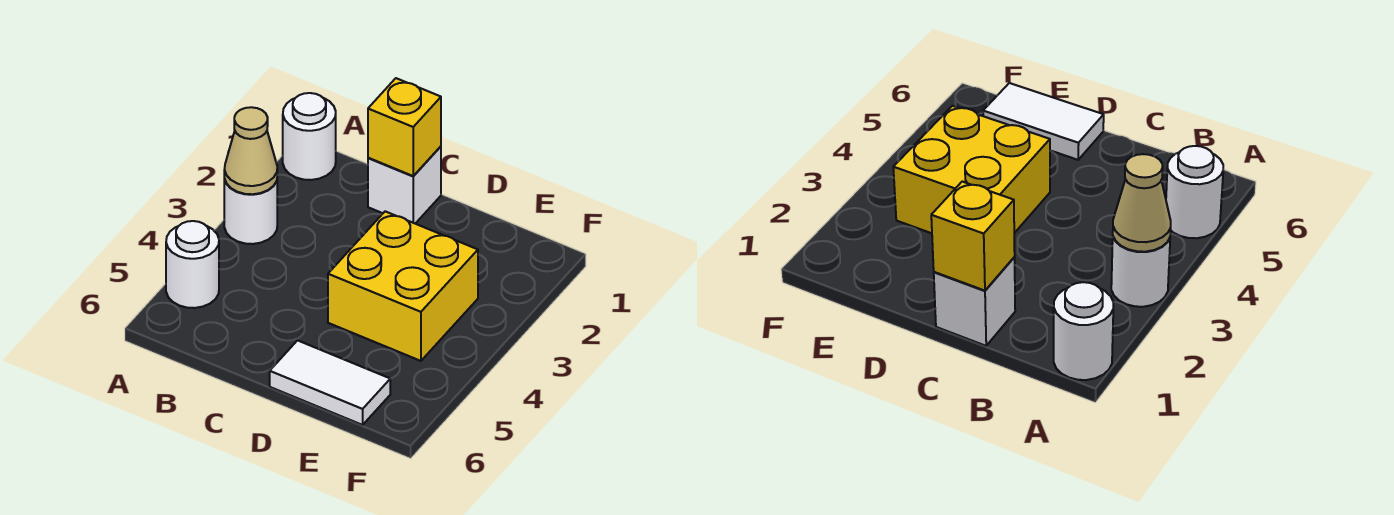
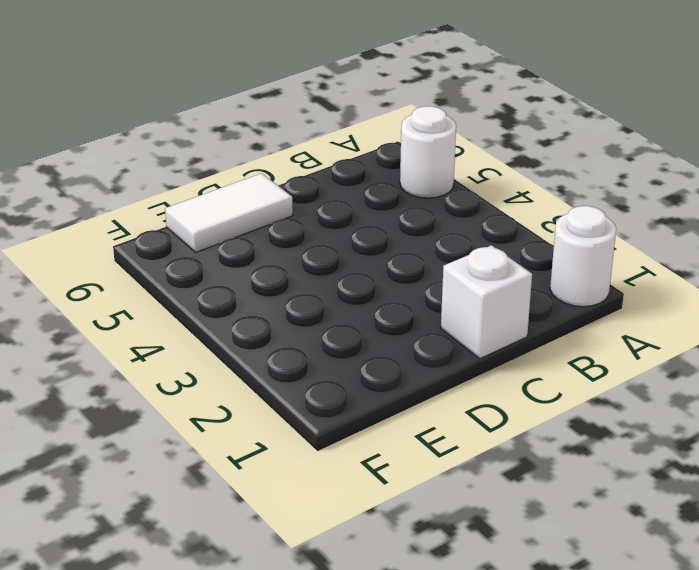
none -> white round brick A3 level 1
none -> yellow brick D3:E4 level 1

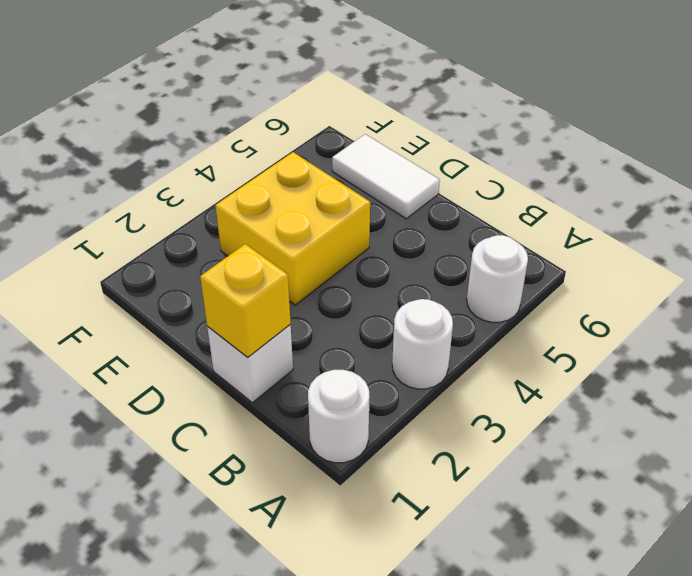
none -> tan cone A3 level 2

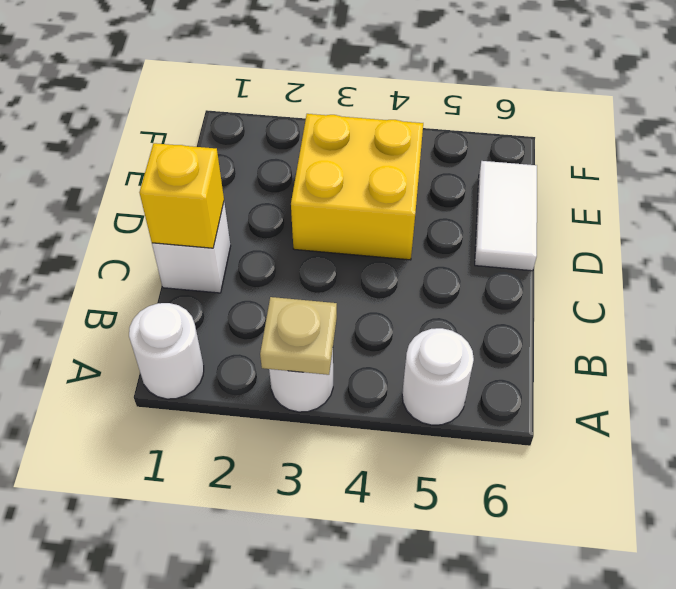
tan plate A3 level 2 -> tan cone A3 level 2

